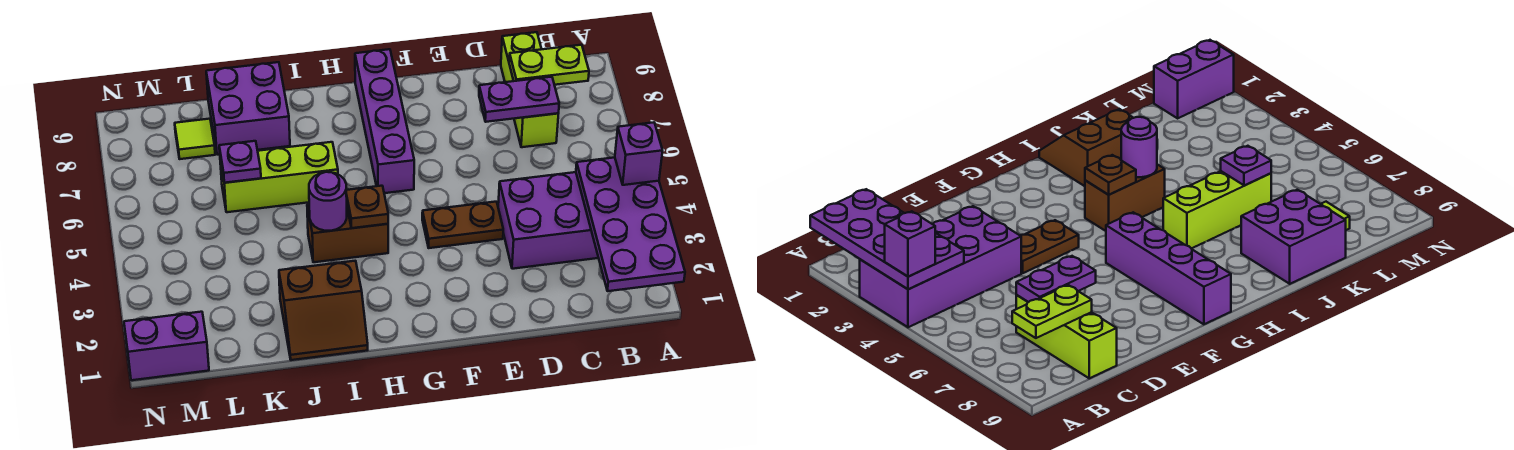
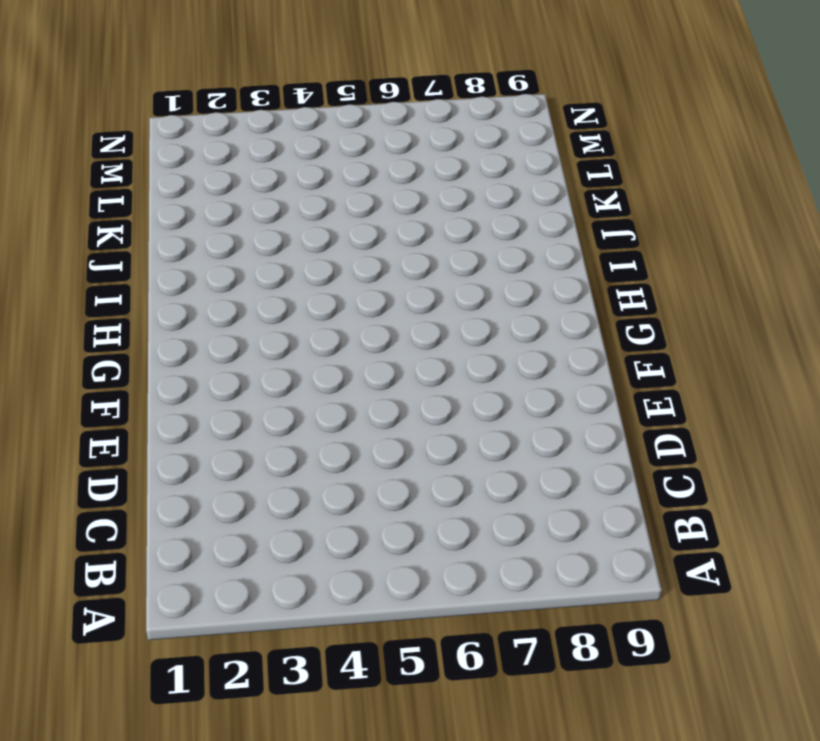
none -> purple brick A3:D4 level 1
none -> lime brick C7:C9 level 1
none -> brown plate E4:F4 level 1

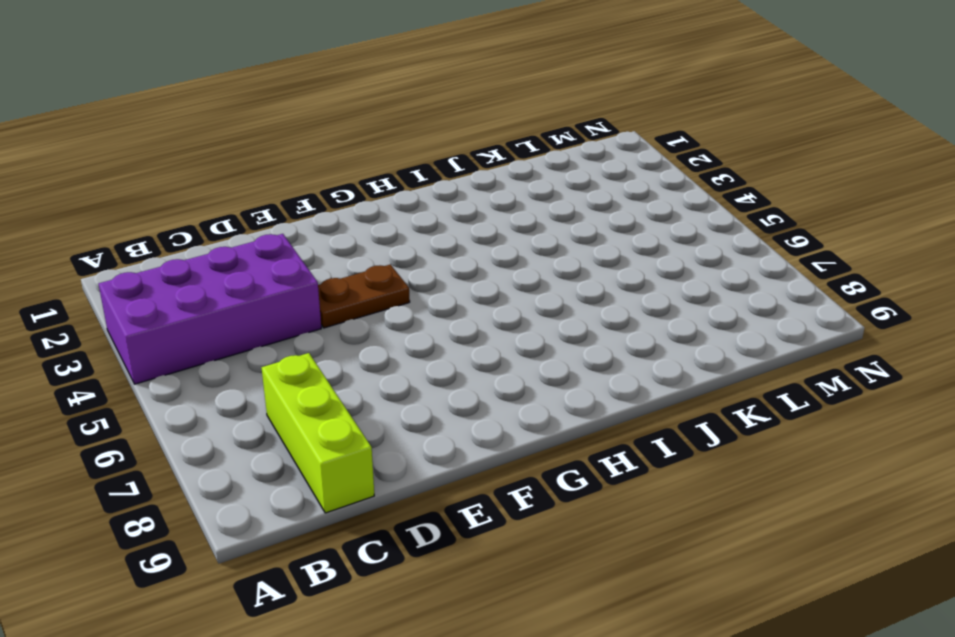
none -> purple brick G6:G9 level 1
none -> brown brick H4:I4 level 1
none -> brown slope I1:J2 level 1 top 2

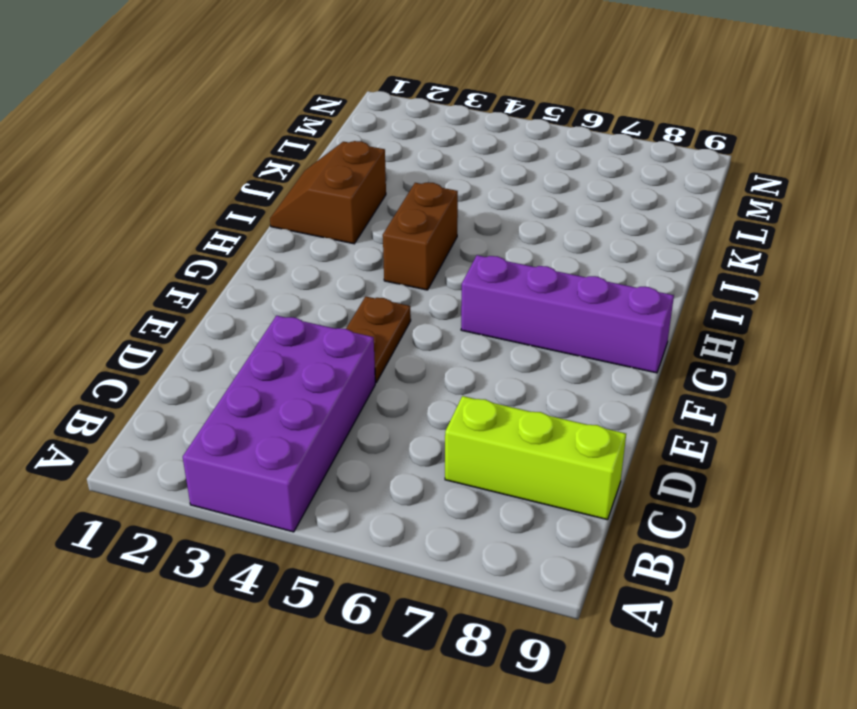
none -> lime brick I6:K6 level 1
none -> purple brick J8:K9 level 1
none -> lime tile L8 level 1

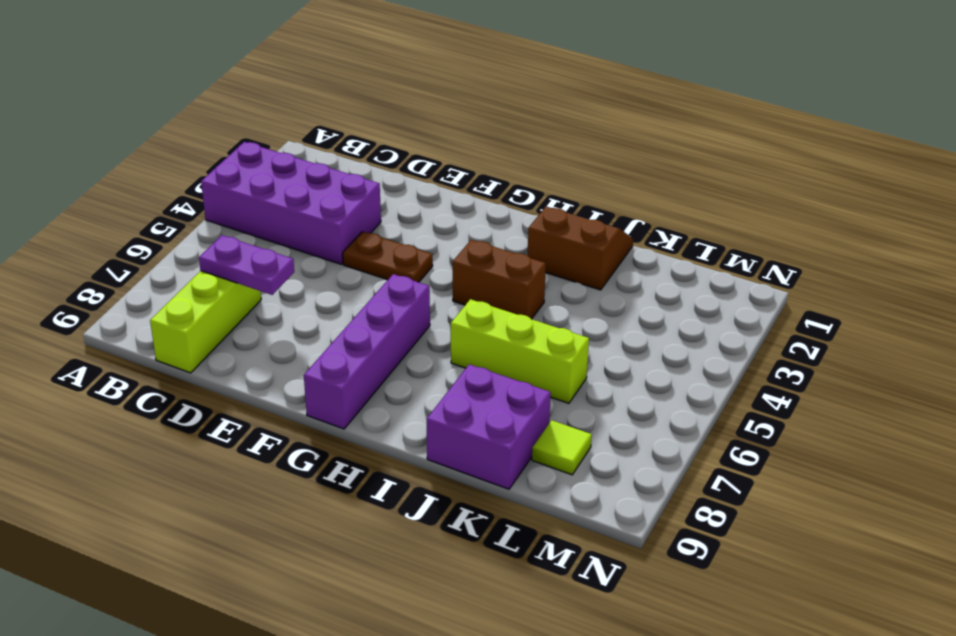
none -> purple brick M1:N1 level 1
none -> purple plate A1:B4 level 2
none -> lime plate B8:C8 level 2

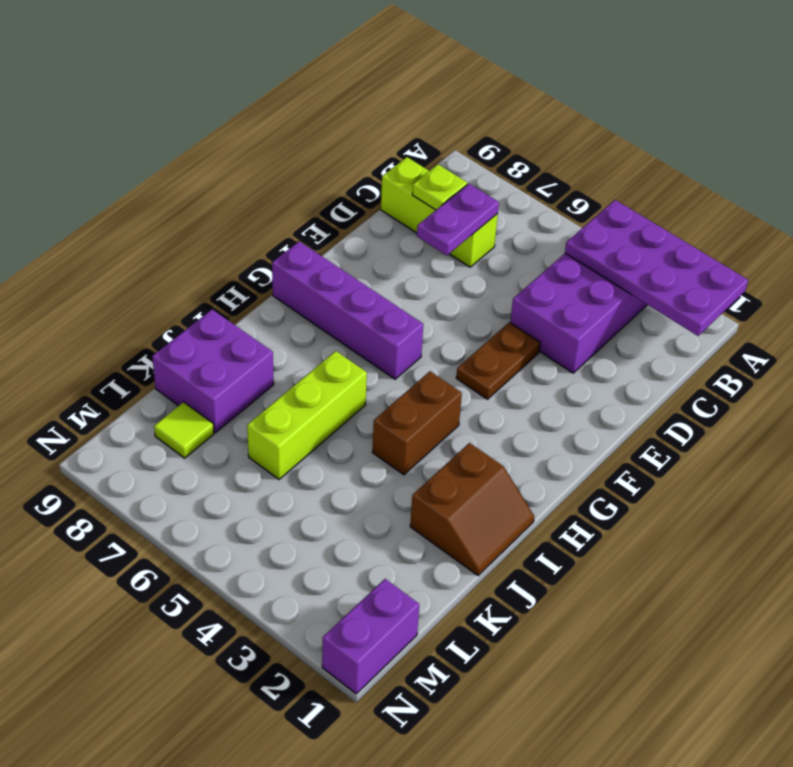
lime plate C8 level 2 -> lime plate B8:C8 level 2
none -> brown plate H4 level 2
none -> purple round brick I4 level 2
none -> purple plate K6 level 2

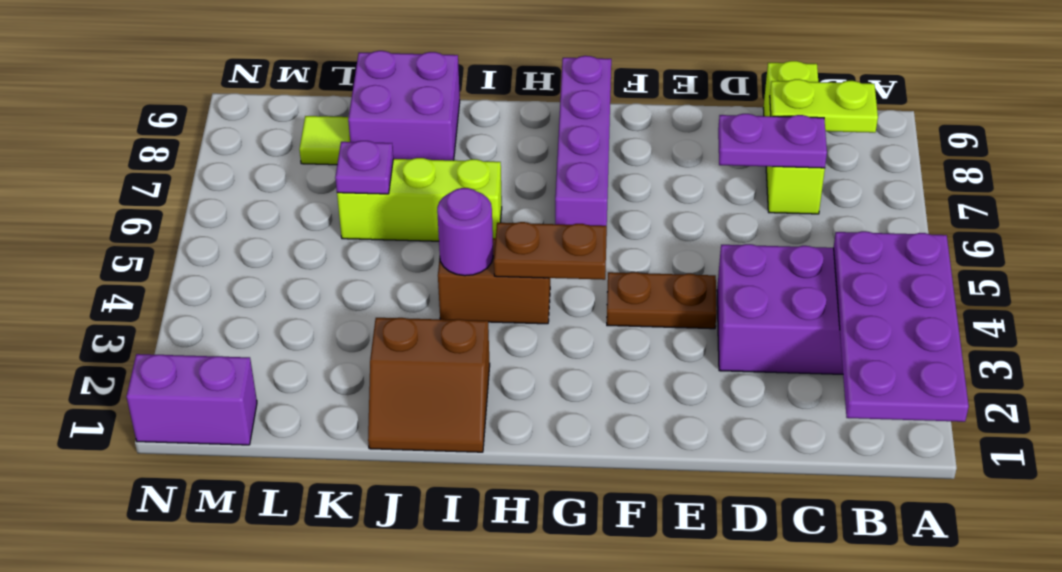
brown plate G4:H4 level 2 -> brown plate H4 level 2
none -> purple brick A4 level 3

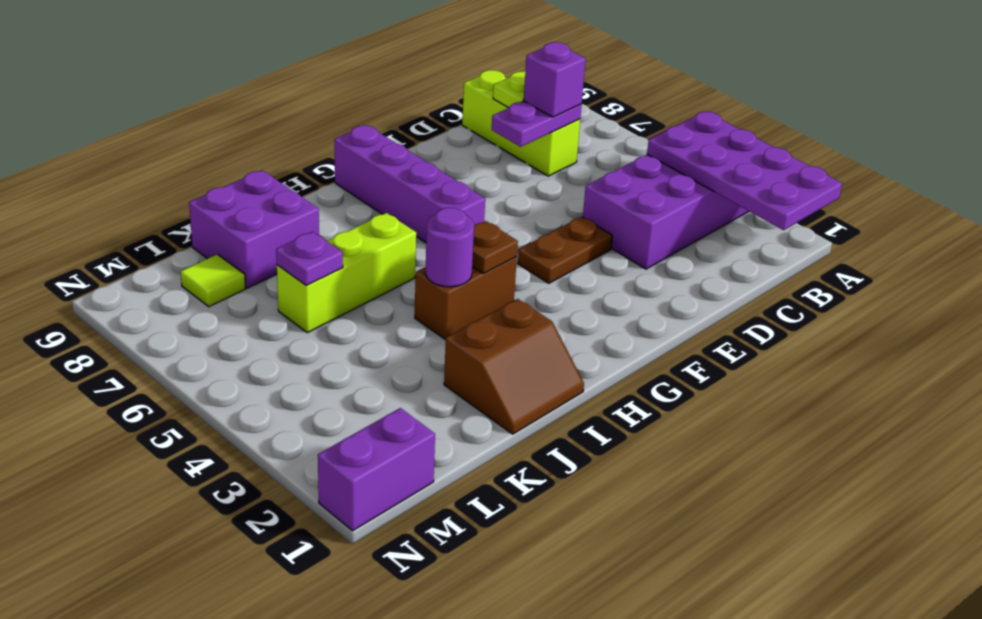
purple brick C7 level 3 -> purple brick A4 level 3

